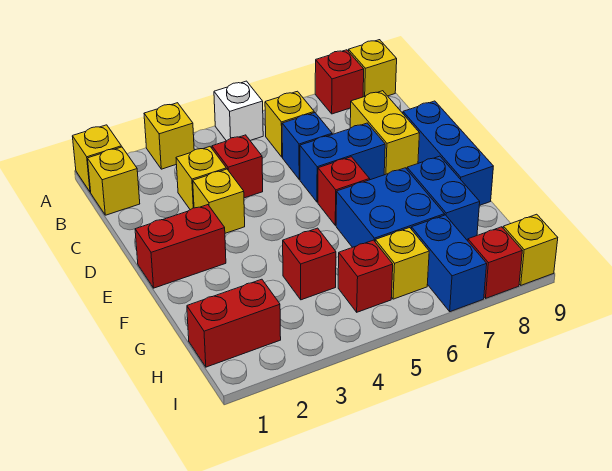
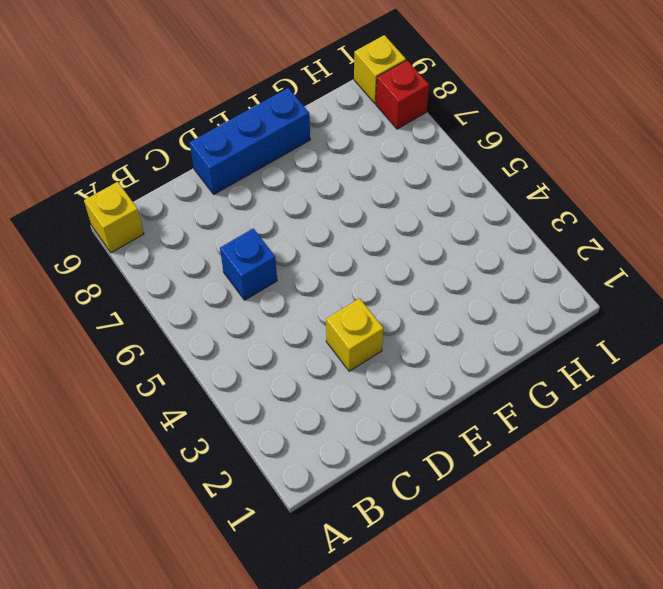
none -> yellow brick A1 level 1
none -> yellow brick A3 level 1
none -> white brick A5 level 1

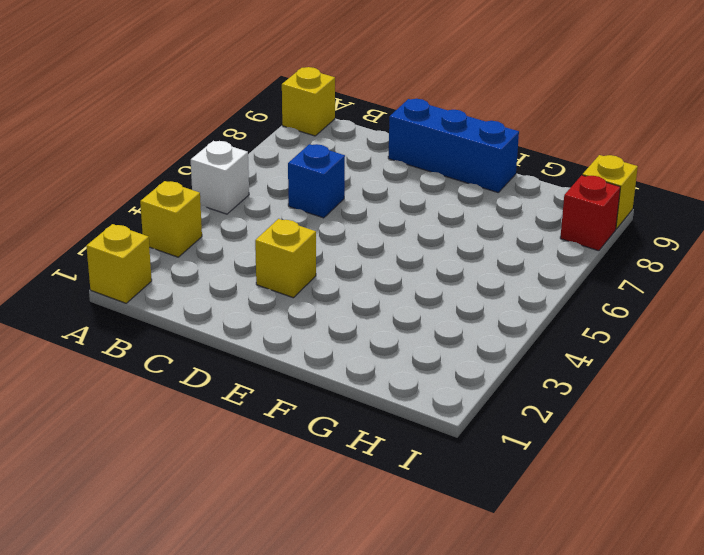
none -> red brick A8 level 1
none -> yellow brick B1 level 1
none -> yellow brick B6 level 1

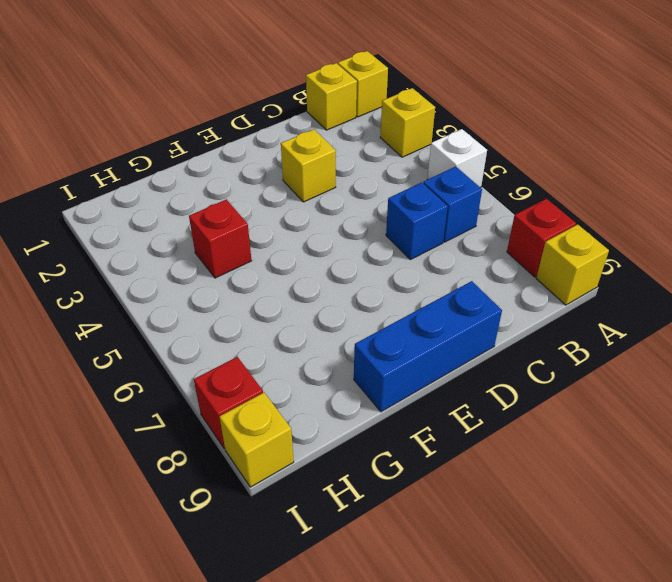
blue brick B6 level 1 -> yellow brick B6 level 1
none -> yellow brick C3 level 1
none -> red brick C4 level 1
none -> yellow brick C8:D8 level 1

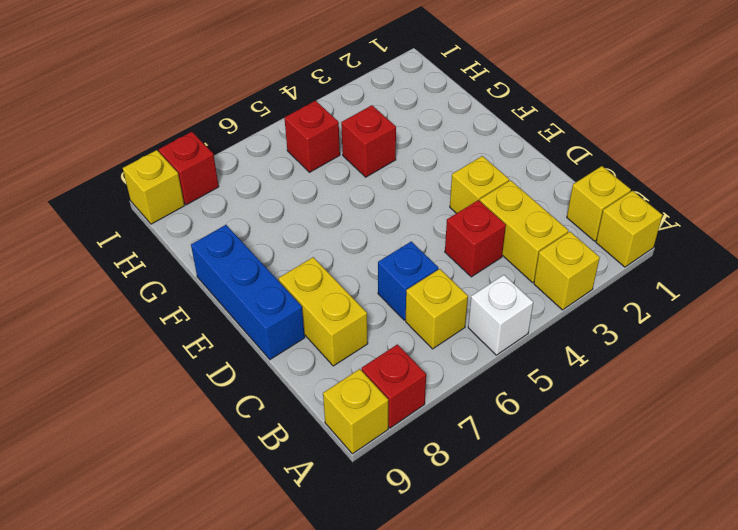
yellow brick B3:C3 level 1 -> yellow brick C3 level 1
none -> blue brick D6:D7 level 1
none -> red brick E1:E2 level 1
none -> red brick E6 level 1

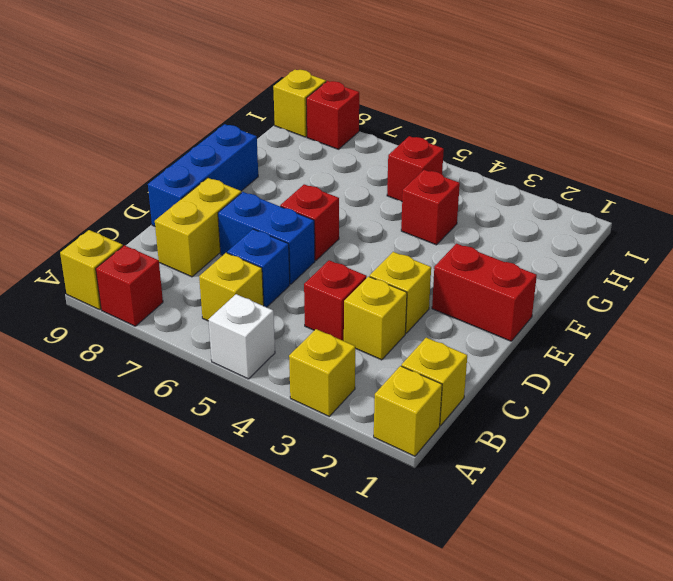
none -> blue brick F6:G7 level 1
none -> blue brick F8:G8 level 1
none -> red brick H1:H2 level 1

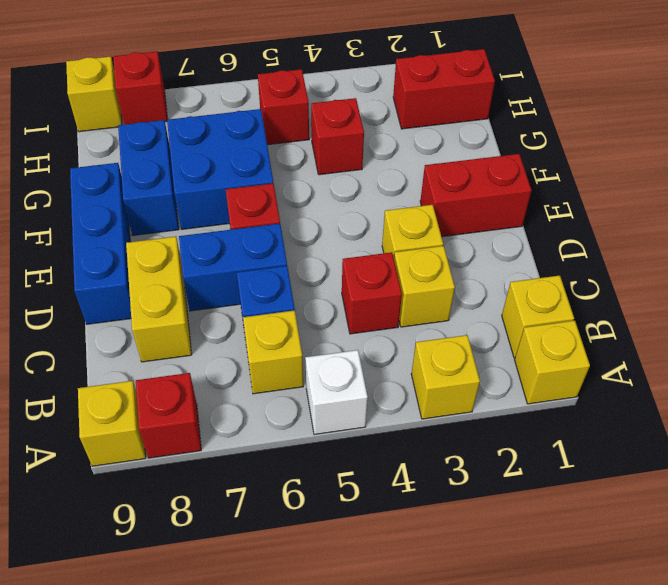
none -> yellow brick H6 level 1
none -> blue brick H7:I7 level 1

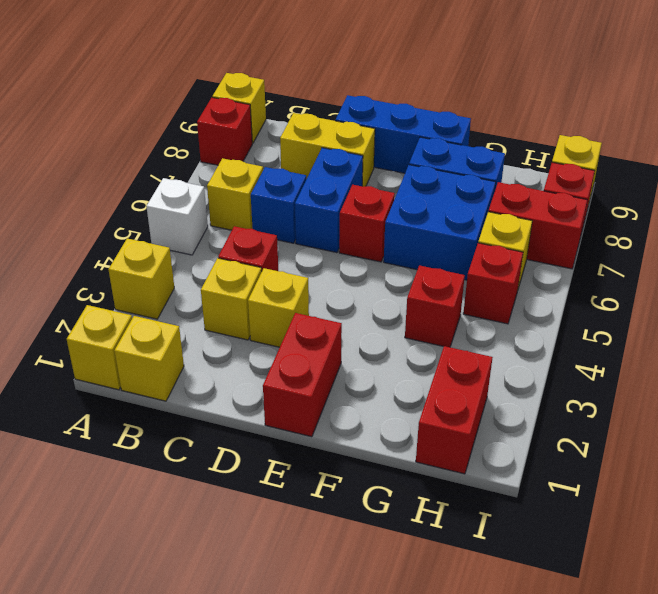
red brick H7:I7 level 1 -> blue brick H7:I7 level 1

